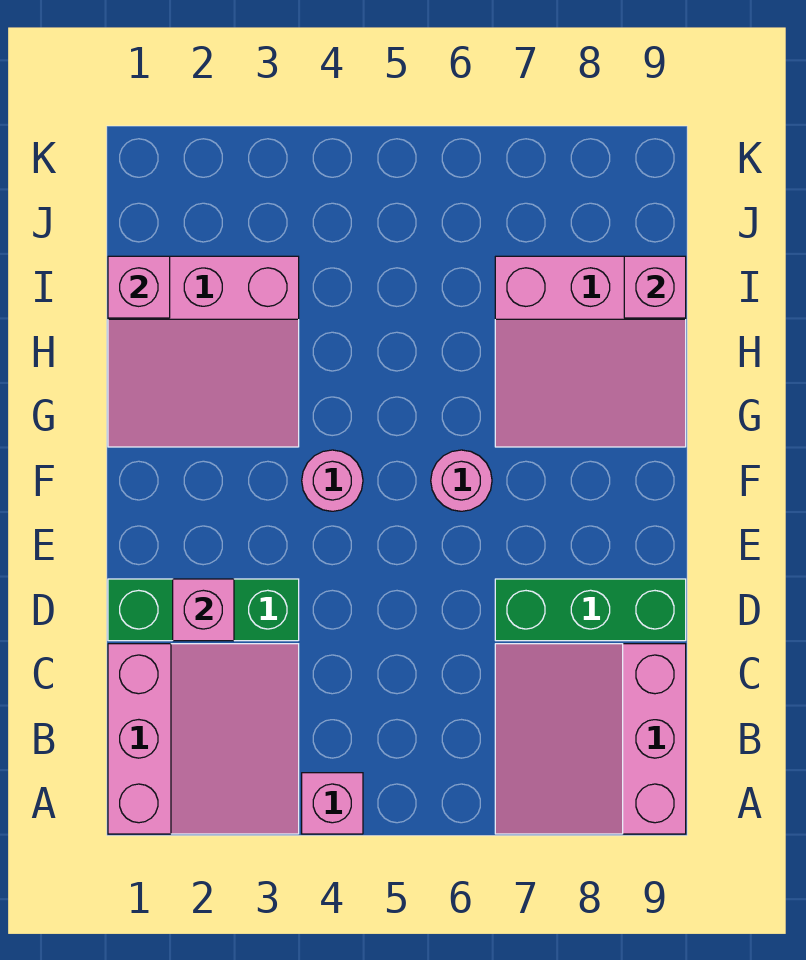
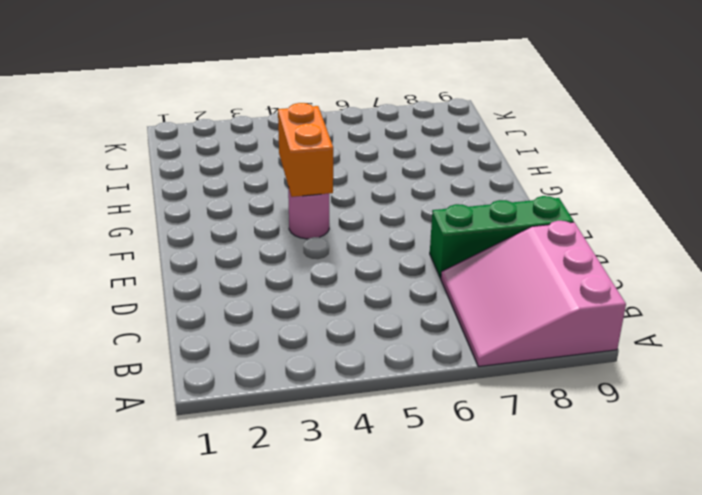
orange brick F4:G4 level 2 -> none
none -> pink slope A1:C3 level 1 top 1
none -> pink brick A4 level 1
none -> green brick D1:D3 level 1

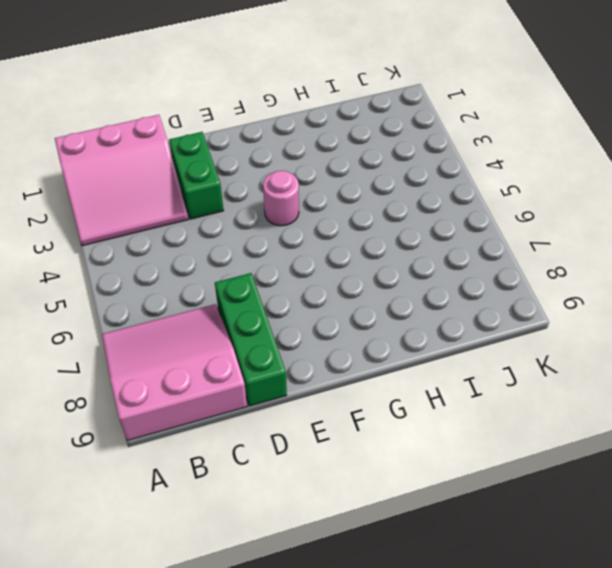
green brick D2:D3 level 1 -> green brick D1:D3 level 1
none -> pink brick A4 level 1
none -> pink round brick F6 level 1
none -> pink slope G1:I3 level 1 top I

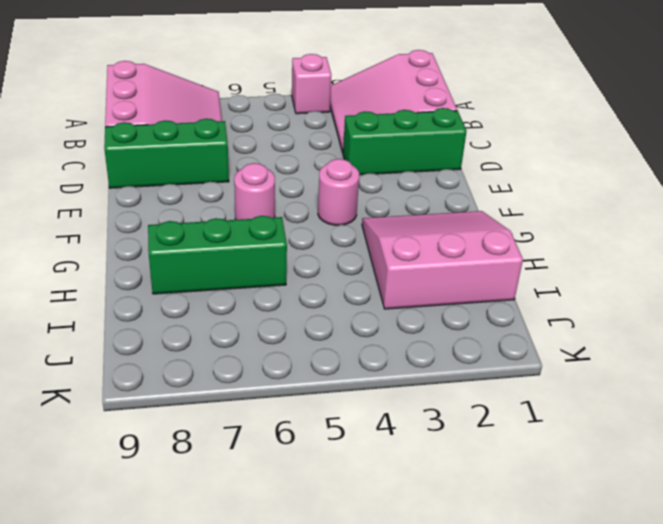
green brick H6:H8 level 1 -> pink slope G7:I9 level 1 top I
none -> pink brick D2 level 2
none -> pink brick I1 level 2
none -> pink brick I9 level 2

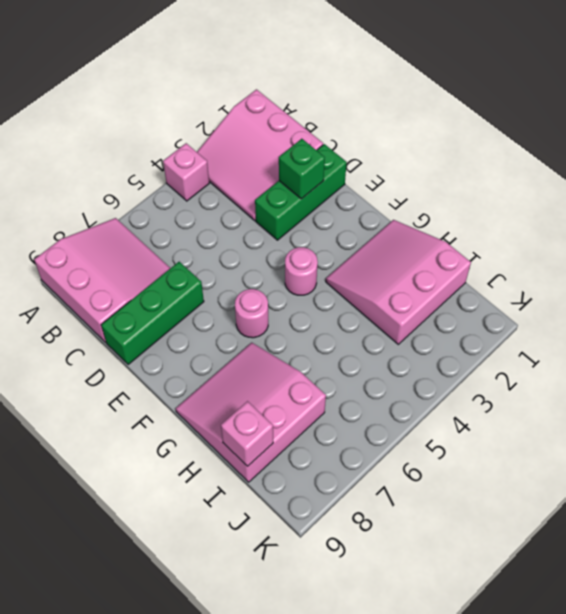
green brick D2 level 2 -> pink brick D2 level 2
none -> pink brick I1 level 2

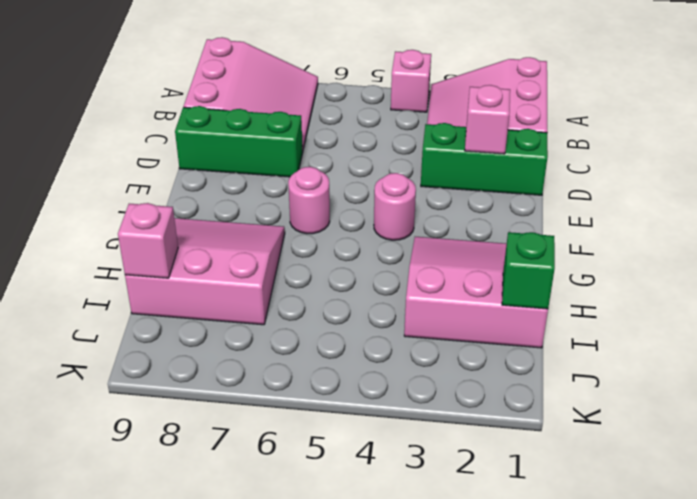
green brick I1 level 2 -> pink brick I1 level 2

